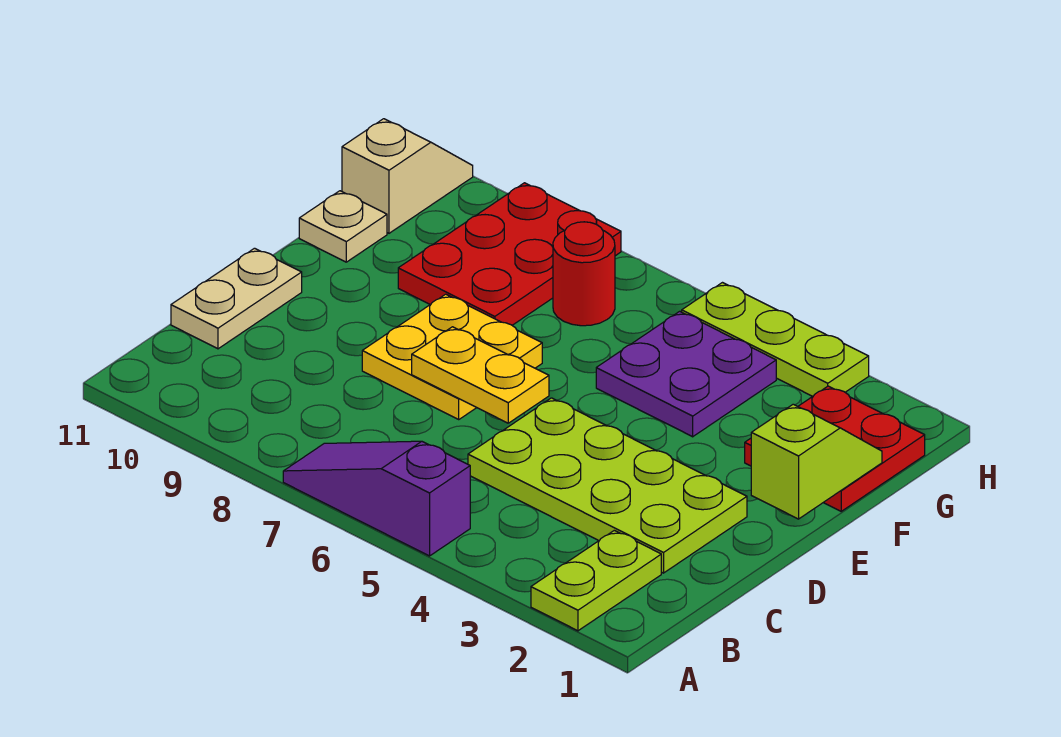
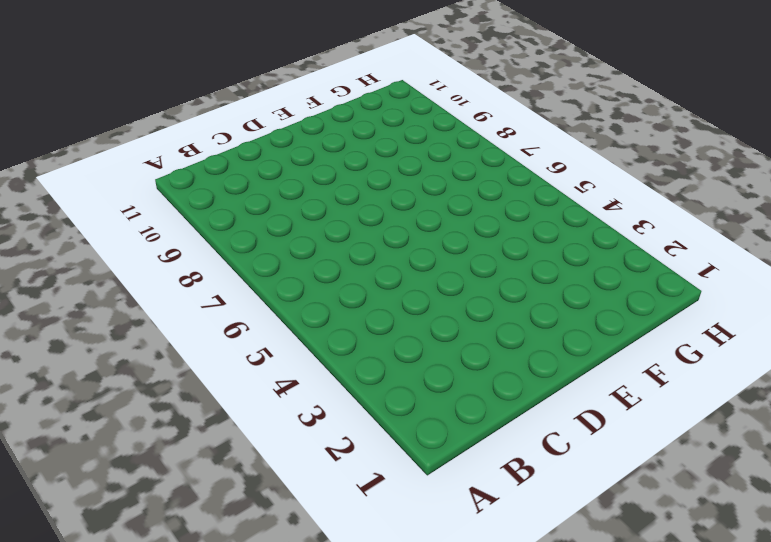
none -> lime plate A2:B2 level 1
none -> purple slope A5:A7 level 1 top 5
none -> lime plate C2:D5 level 1

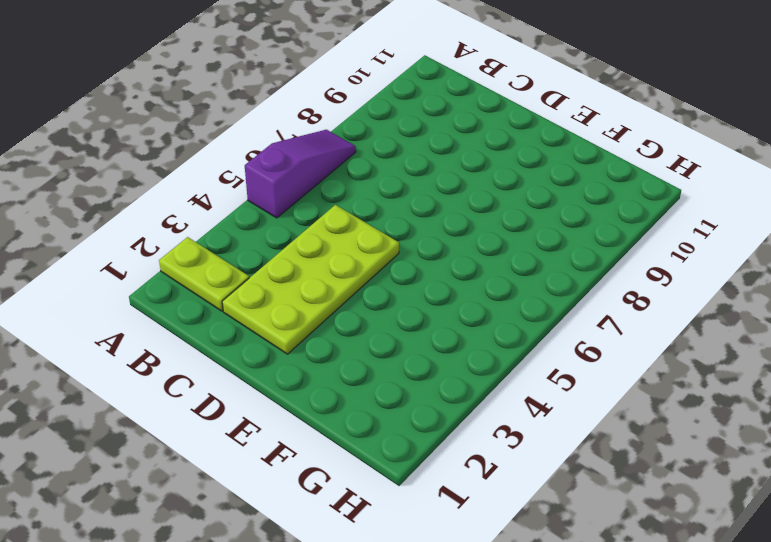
none -> tan plate C11:D11 level 1
none -> yellow plate D7:E8 level 1
none -> red plate F1:G2 level 1

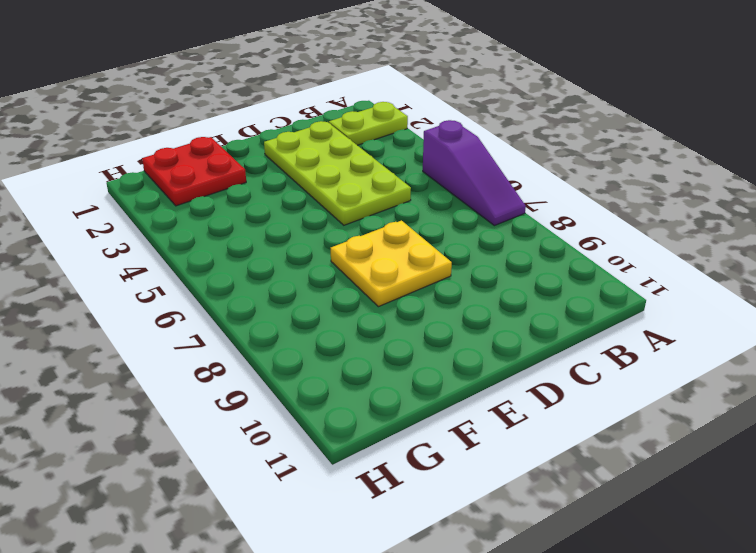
none -> tan plate C11:D11 level 1
none -> purple plate F4:G5 level 1
none -> red plate F8:H9 level 1

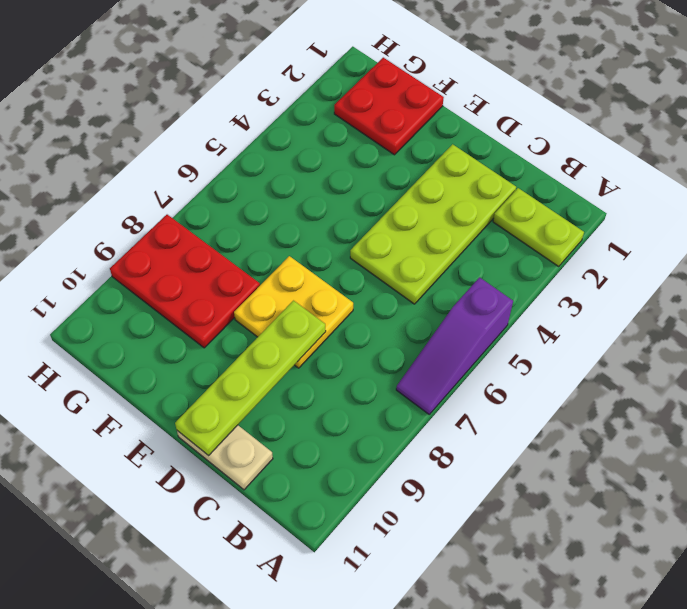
lime plate D8:D11 level 2 -> none
none -> purple plate F4:G5 level 1
none -> tan plate F11 level 1
none -> red round brick G7 level 1

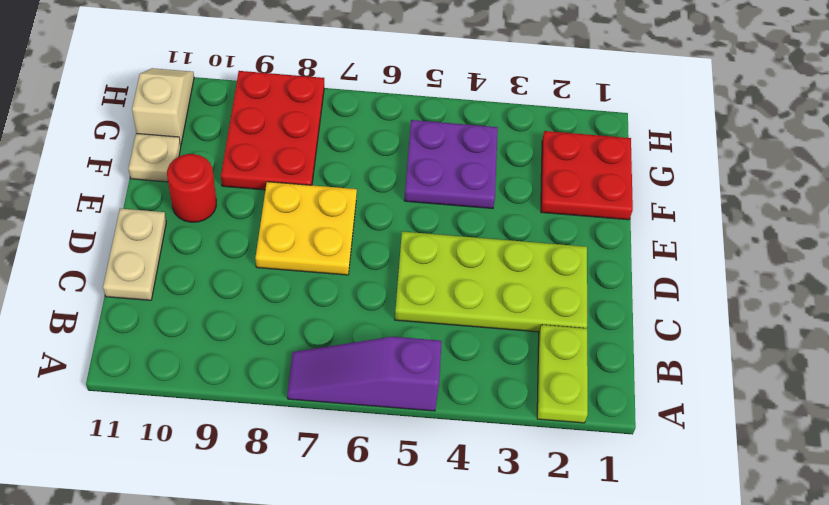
red round brick E10 level 1 -> red round brick G7 level 1
none -> lime plate H3:H5 level 1
none -> yellow plate D6:D7 level 2
none -> lime slope E1:F1 level 2 top E

